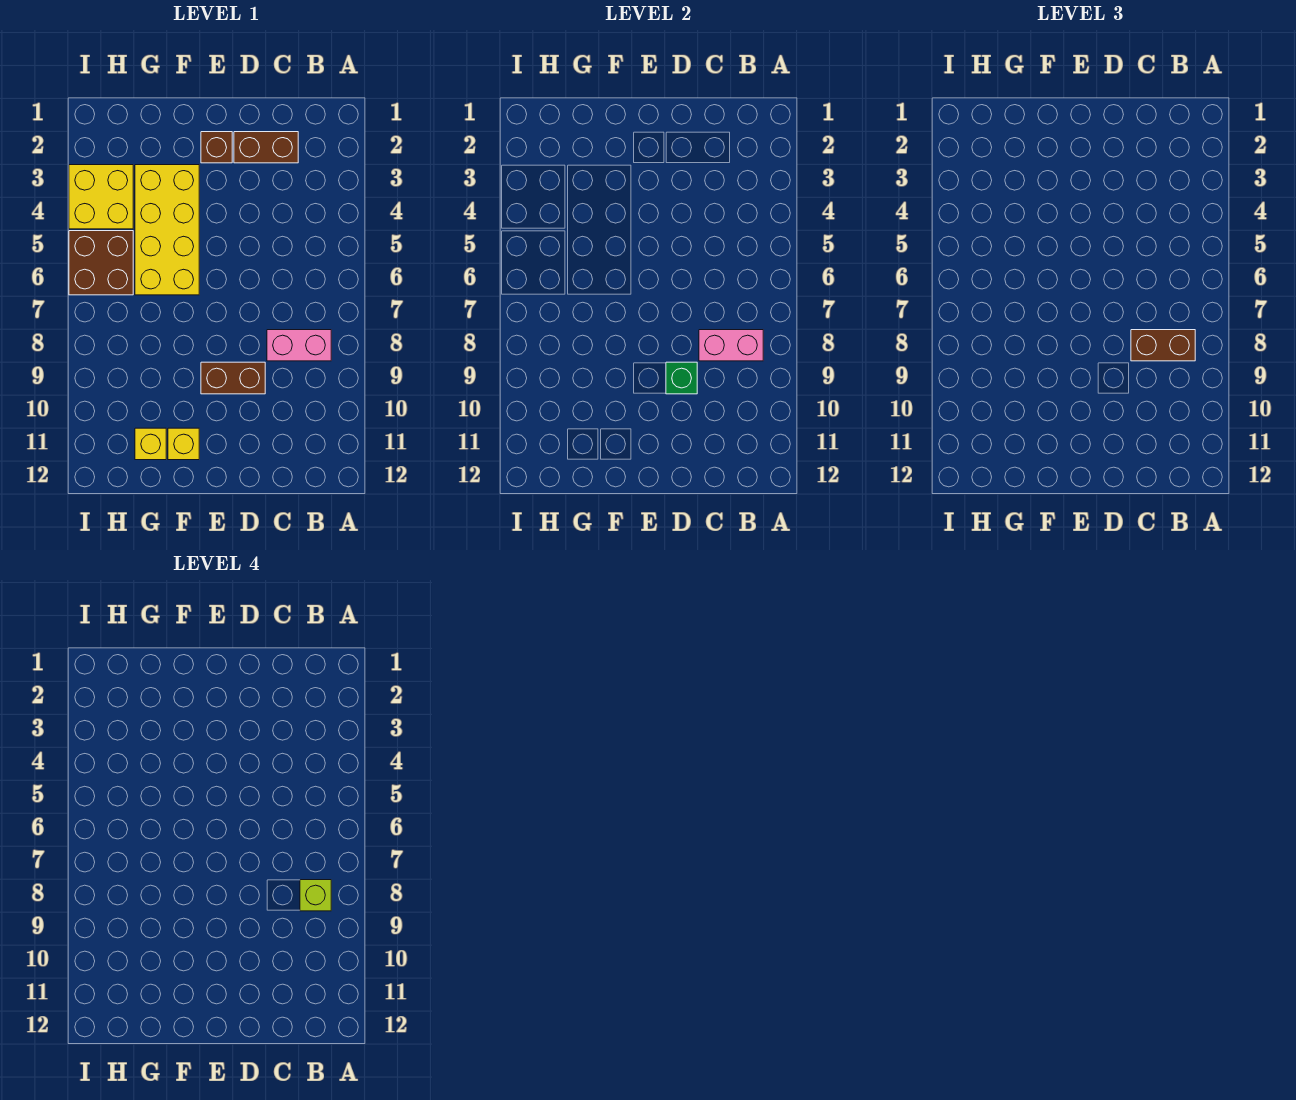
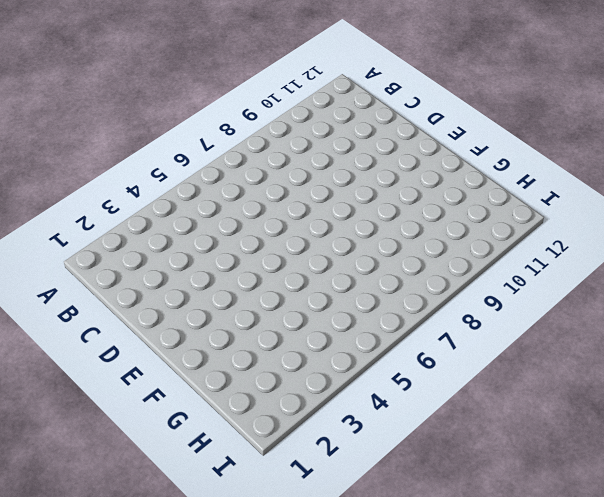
none -> pink brick B8:C8 level 1
none -> brown brick C2:D2 level 1
none -> brown brick D9:E9 level 1

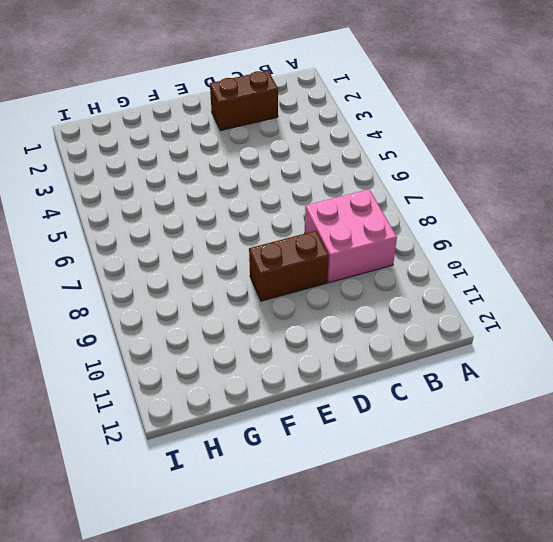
pink brick B8:C9 level 1 -> pink brick B8:C8 level 1
none -> brown brick E2 level 1
none -> yellow brick F3:G6 level 1
none -> yellow brick F11 level 1

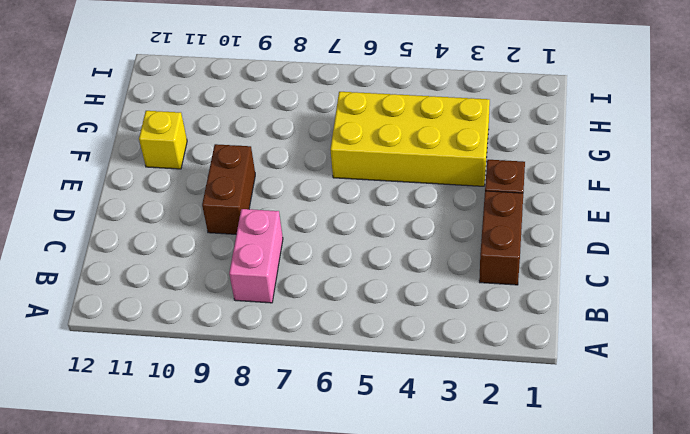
none -> yellow brick G11 level 1
none -> yellow brick H3:I4 level 1
none -> brown brick H5:I6 level 1

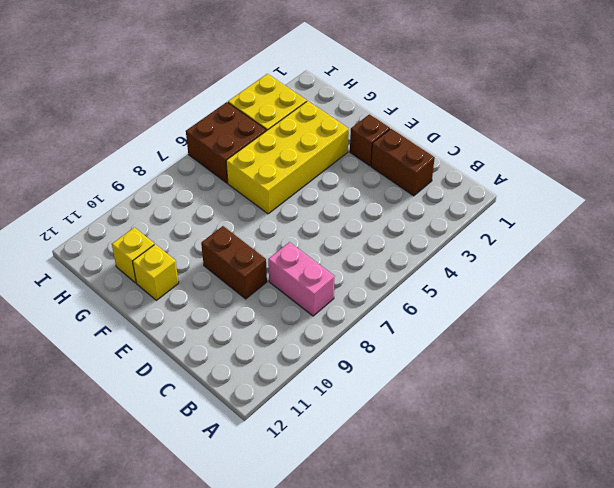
none -> pink brick B8:C8 level 2
none -> green brick D9 level 2
none -> brown brick B8:C8 level 3

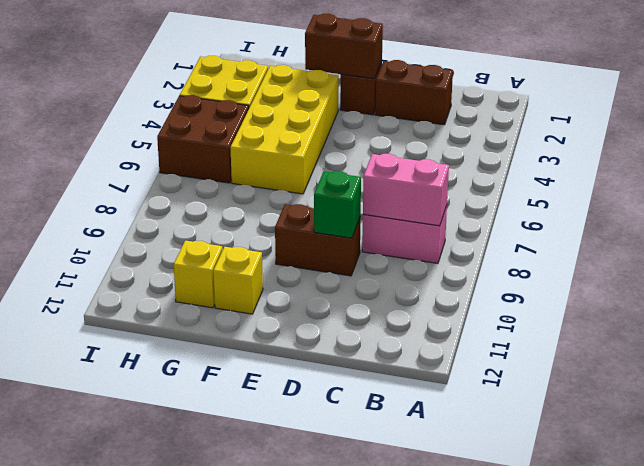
brown brick E2:F2 level 2 -> brown brick B8:C8 level 3
none -> lime brick B8 level 4

